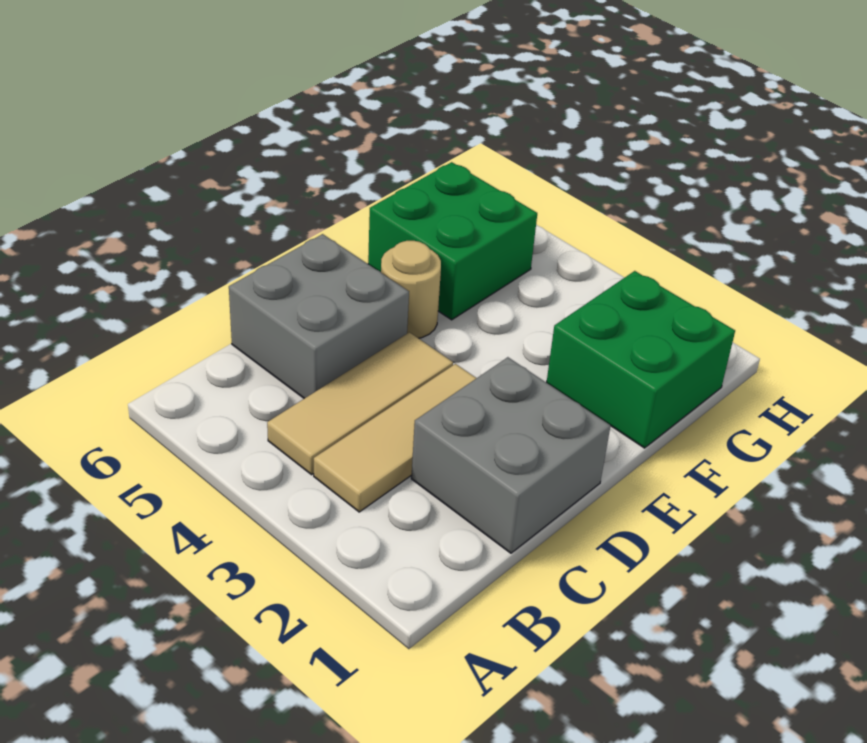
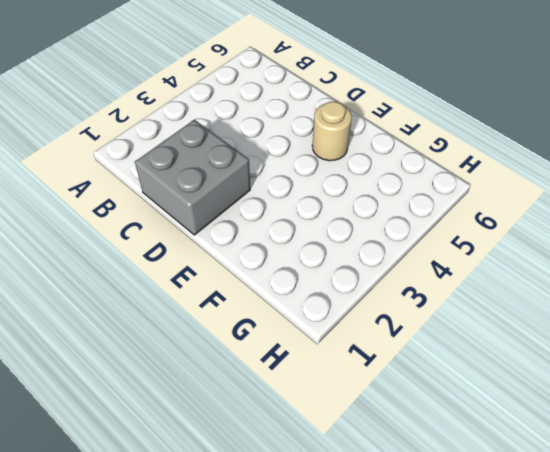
none -> tan tile B3:D3 level 1
none -> tan tile B4:D4 level 1

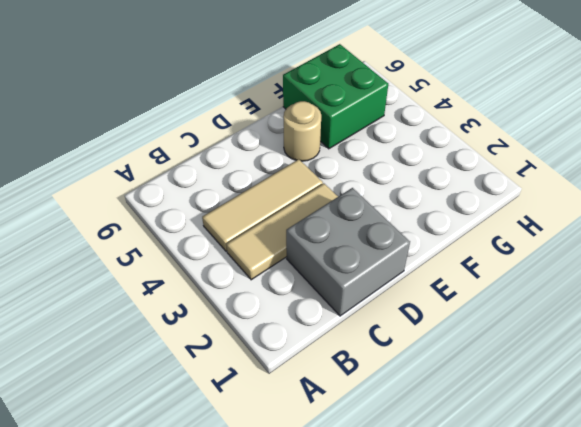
none -> grey brick C5:D6 level 1
none -> green brick F1:G2 level 1

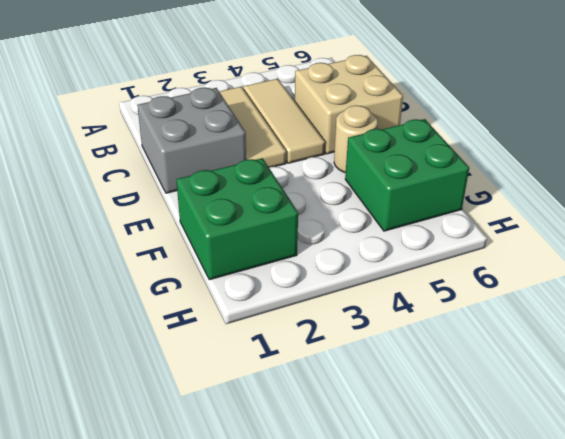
tan brick C5:D6 level 1 -> grey brick C5:D6 level 1

